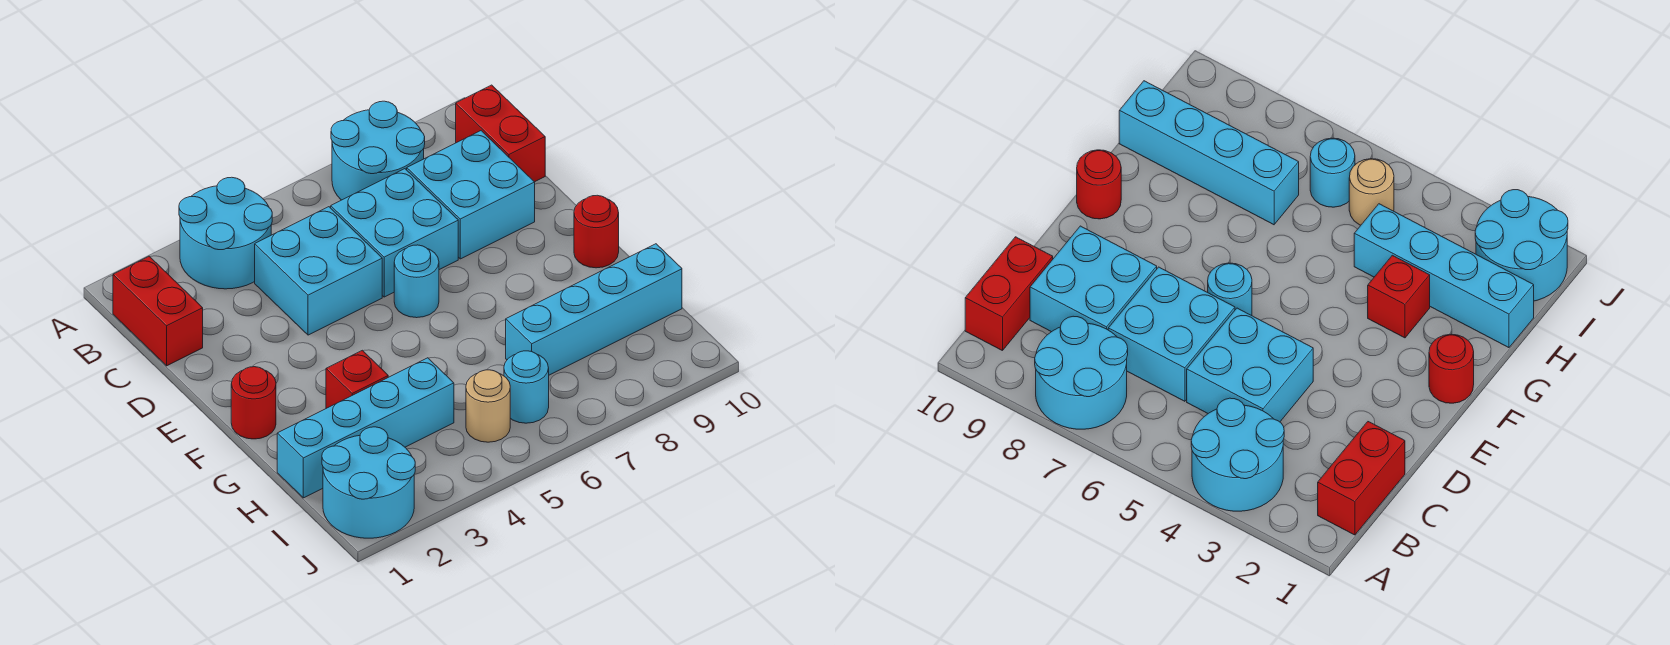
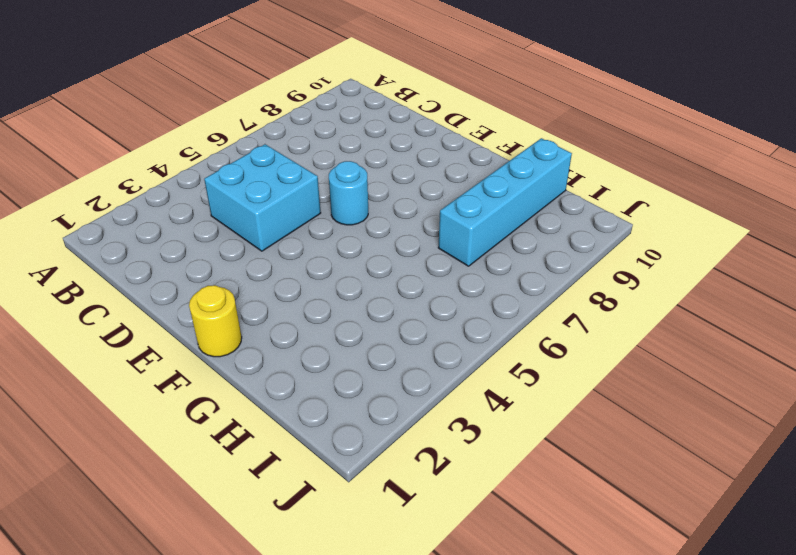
yellow round brick F1 level 1 -> red round brick F1 level 1
none -> cyan round brick A3:B4 level 1
none -> cyan round brick A7:B8 level 1
none -> red brick B1:C1 level 1

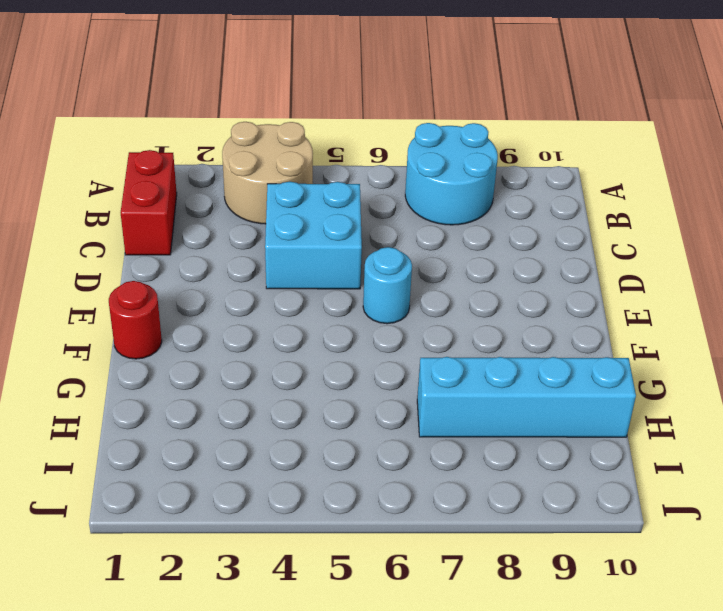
tan round brick A3:B4 level 1 -> cyan round brick A3:B4 level 1
none -> red brick B10:C10 level 1
none -> cyan brick C6:D7 level 1
none -> cyan brick C8:D9 level 1

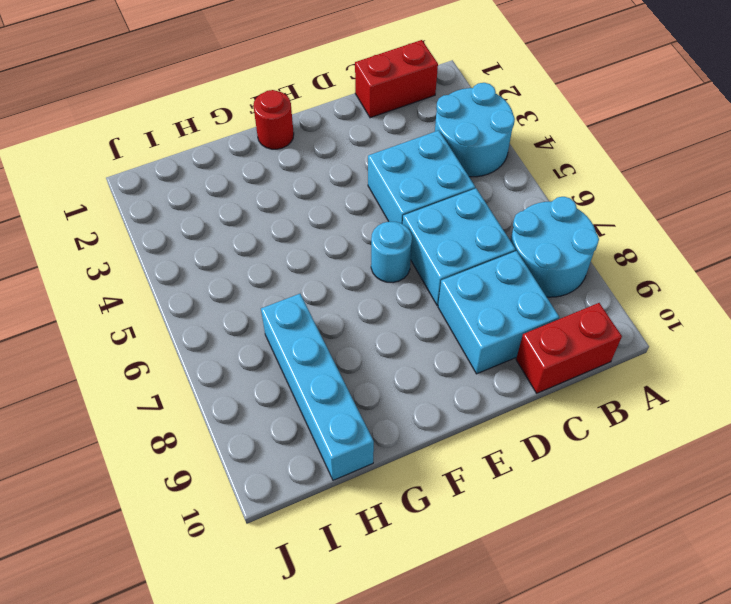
none -> red round brick F10 level 1
none -> red brick G3 level 1
none -> cyan brick H1:H4 level 1

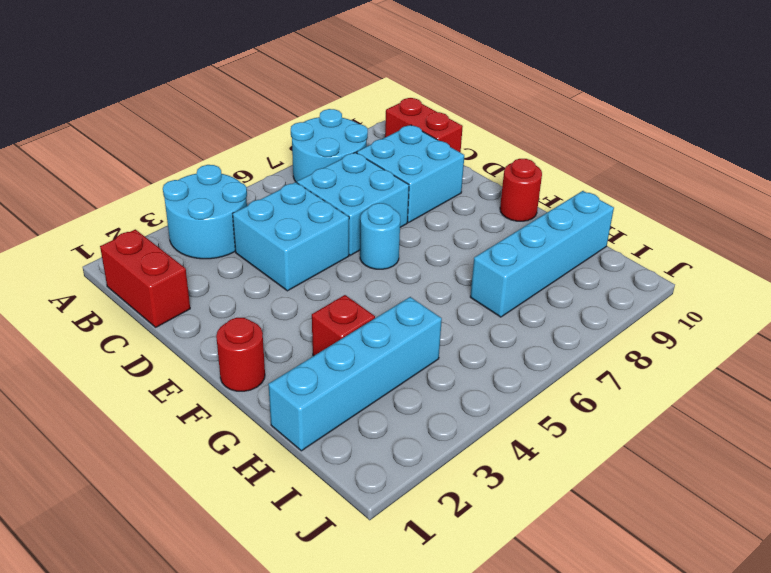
none -> cyan round brick I1:J2 level 1
none -> tan round brick I5 level 1
none -> cyan round brick I6 level 1

